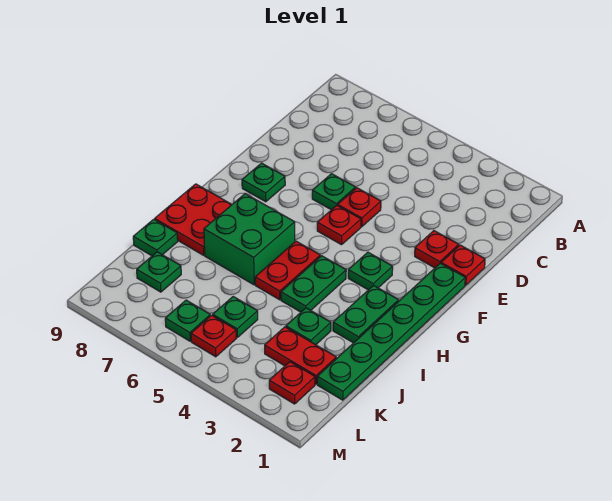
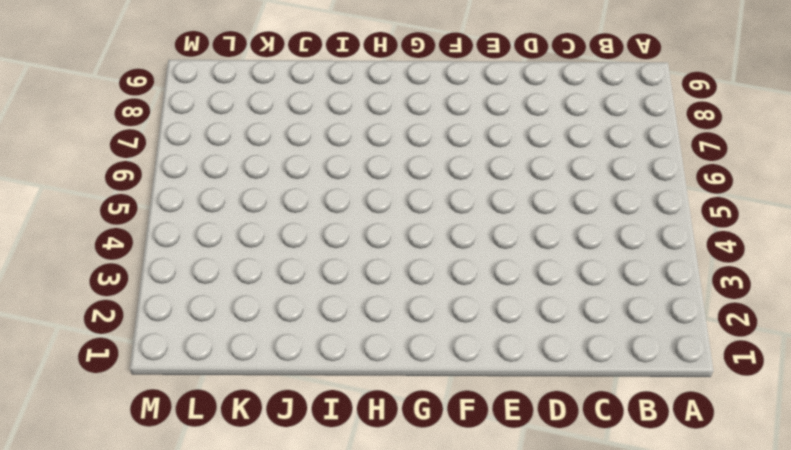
none -> red plate E1 level 1
none -> red plate E2 level 1
none -> red plate E5 level 1

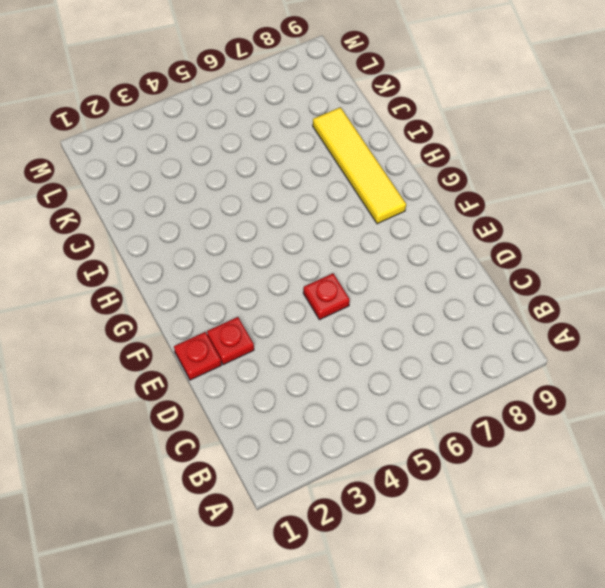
yellow tile G8:J8 level 1 -> red plate H8:I9 level 1
none -> green plate E6 level 1
none -> green plate F1:K1 level 1
none -> red plate F5 level 1

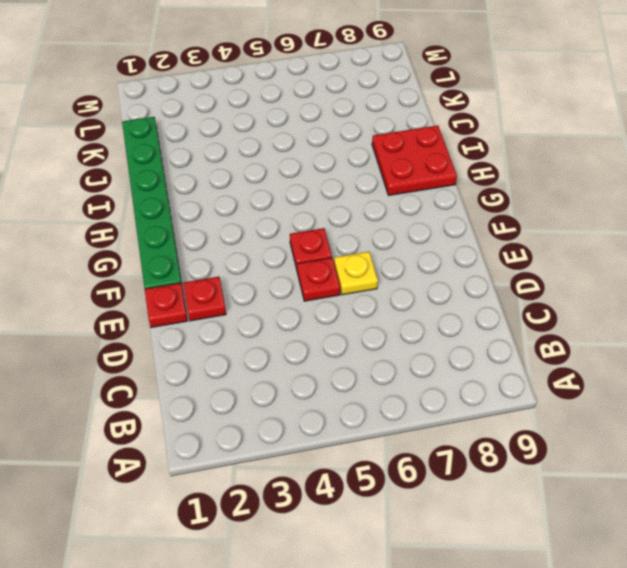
yellow plate E6 level 1 -> green plate E6 level 1
none -> green plate F8 level 1
none -> green plate G3 level 1
none -> green plate H2:I2 level 1

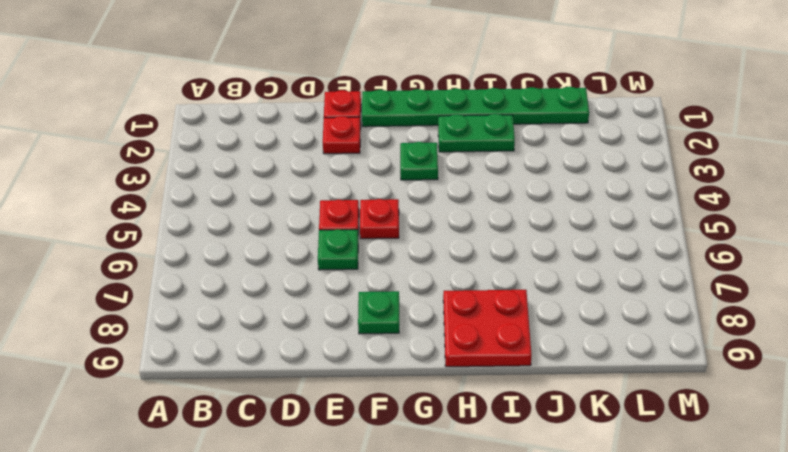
none -> green plate H4:I4 level 1
none -> red plate H5:I5 level 1
none -> green brick H6:I7 level 1

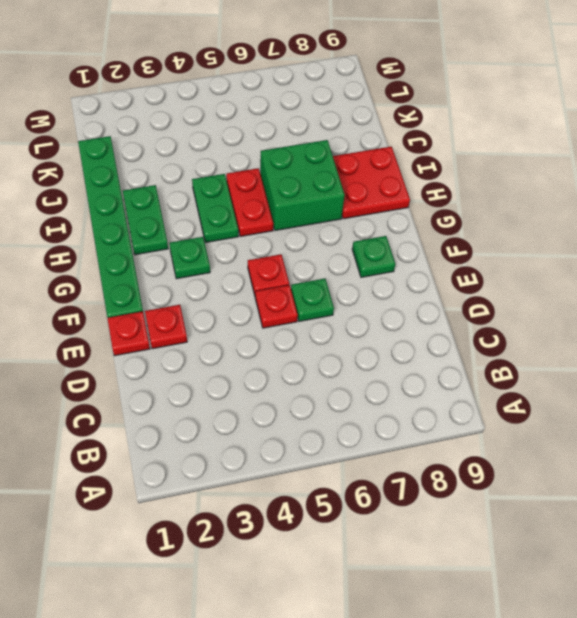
none -> green plate J3 level 1
none -> green plate J9 level 1
none -> red plate K2:K3 level 1

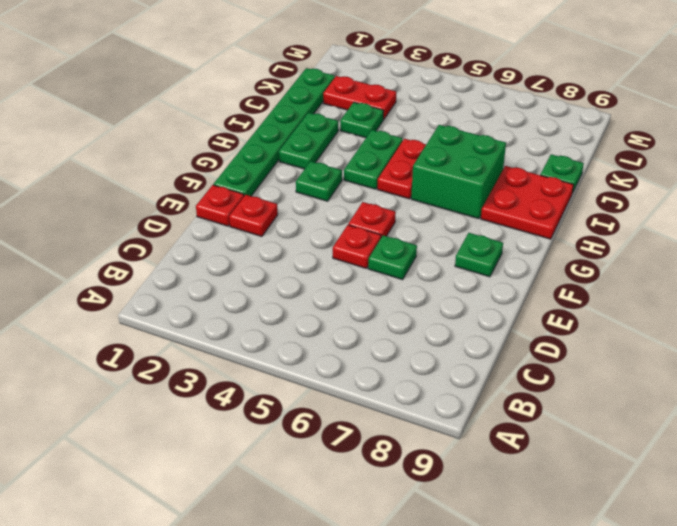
none -> green plate K5 level 1
none -> green plate K8 level 1
none -> red plate L2 level 1

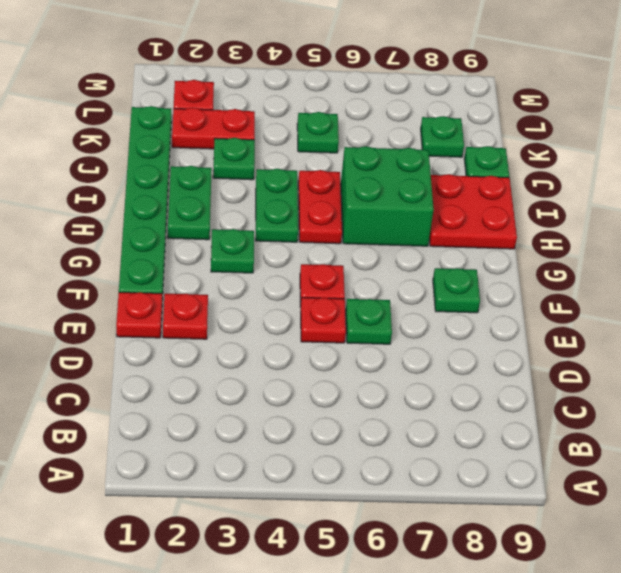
none -> red plate L5 level 1
none -> green plate L6 level 1

